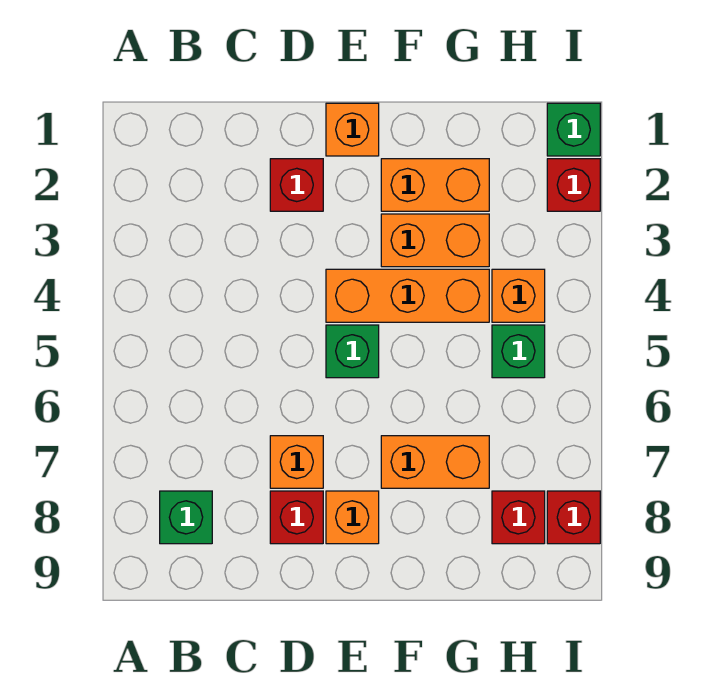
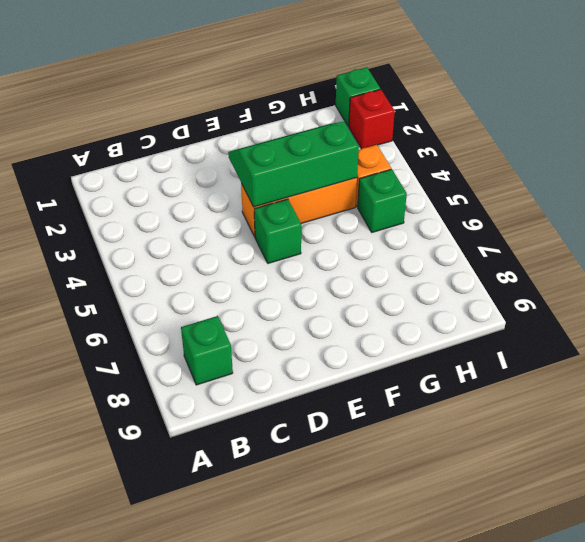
green slope E3:G4 level 2 top 4 -> none
none -> red brick D2 level 1
none -> orange brick D7 level 1
none -> red brick D8 level 1

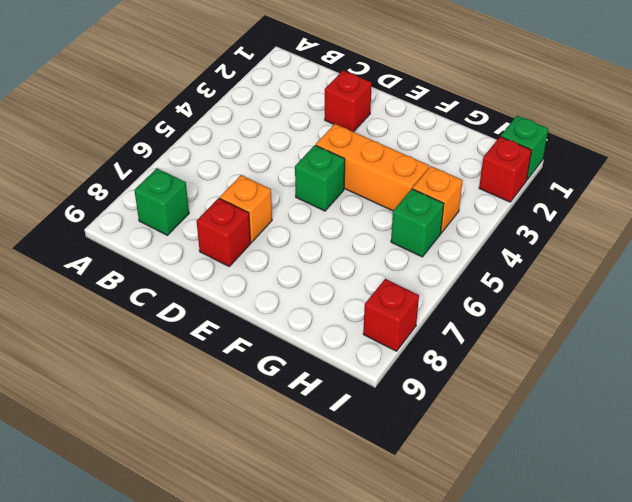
none -> orange brick E1 level 1
none -> orange brick E8 level 1
none -> orange brick F2:G2 level 1

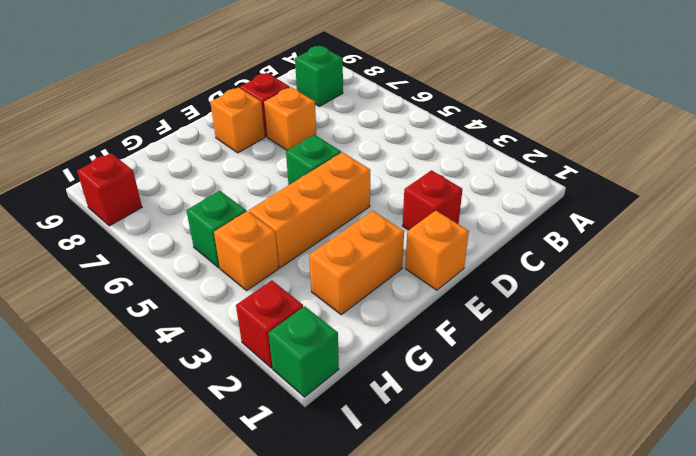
none -> orange brick F3:G3 level 1
none -> orange brick F7:G7 level 1
none -> red brick H8 level 1

